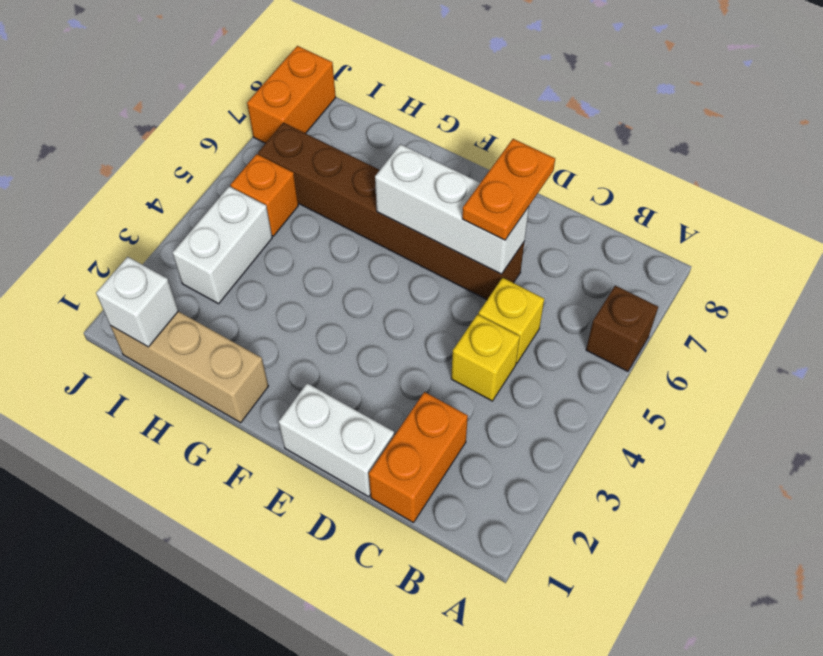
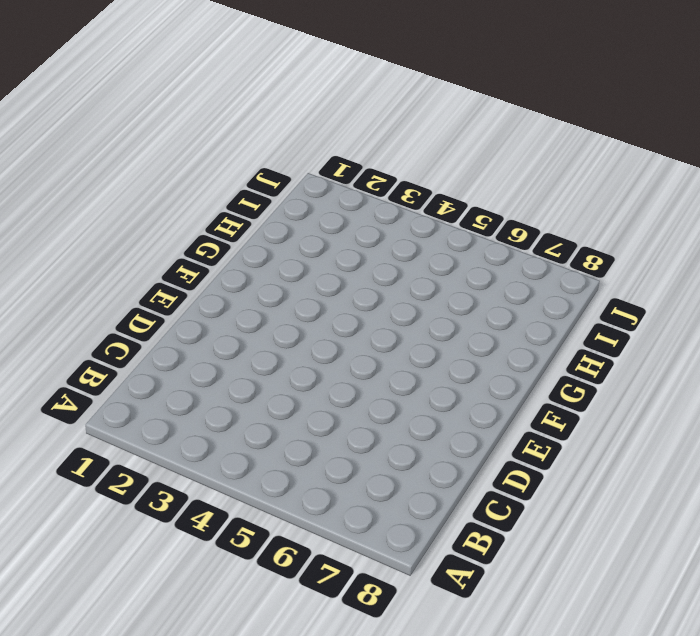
none -> brown brick A6 level 1
none -> orange brick C1:C2 level 1
none -> yellow brick C4 level 1

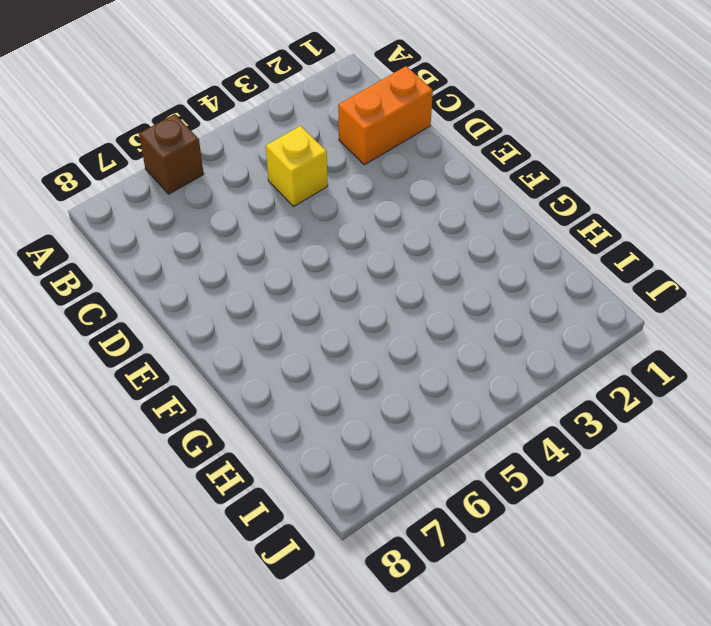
none -> yellow brick C5 level 1
none -> white brick D1:E1 level 1
none -> brown brick D6:I6 level 1

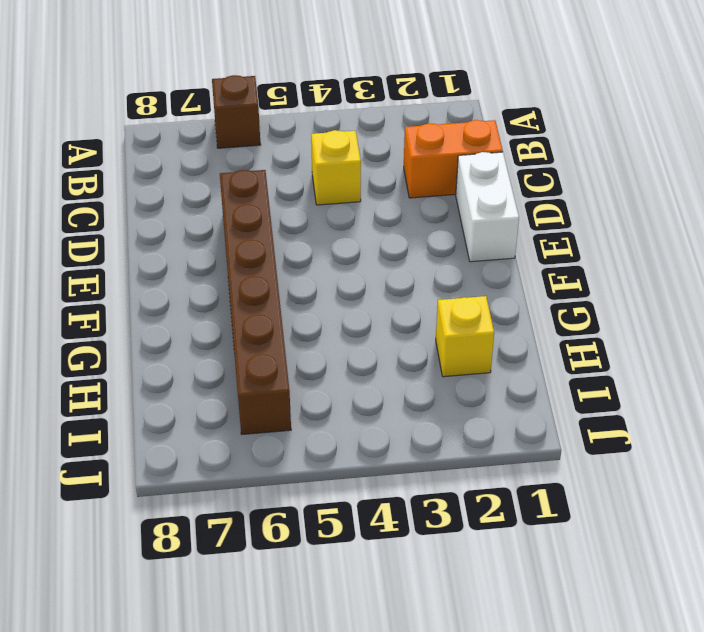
yellow brick H2 level 1 -> yellow brick C5 level 1
none -> tan brick G1:I1 level 1
none -> white brick I3:I4 level 1
none -> orange brick I5 level 1

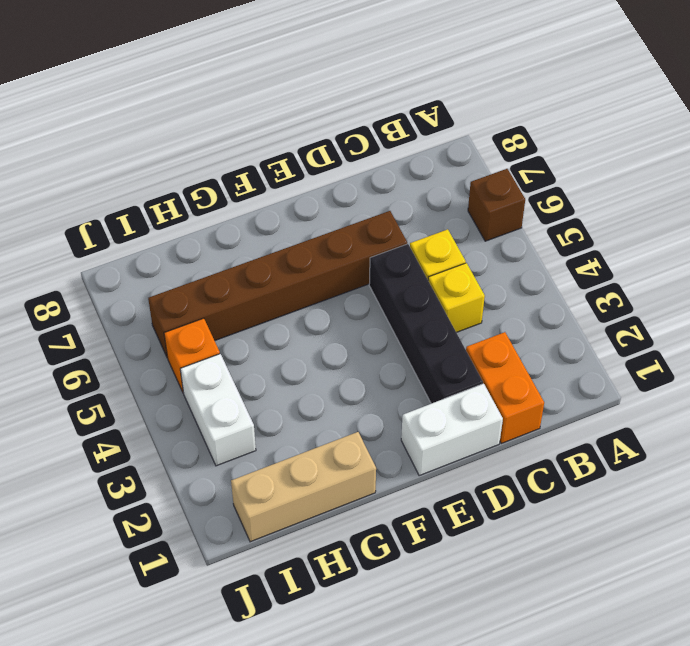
black brick D2:D5 level 1 -> none
none -> orange brick J7:J8 level 1
none -> white brick D6:F6 level 2
none -> white brick I1 level 2

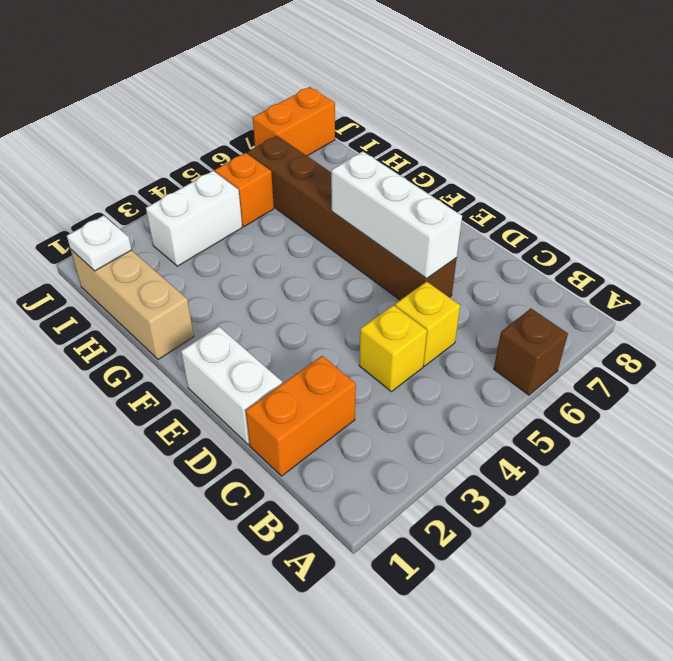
white plate I1 level 2 -> white brick I1 level 2
none -> orange plate D6:D7 level 3

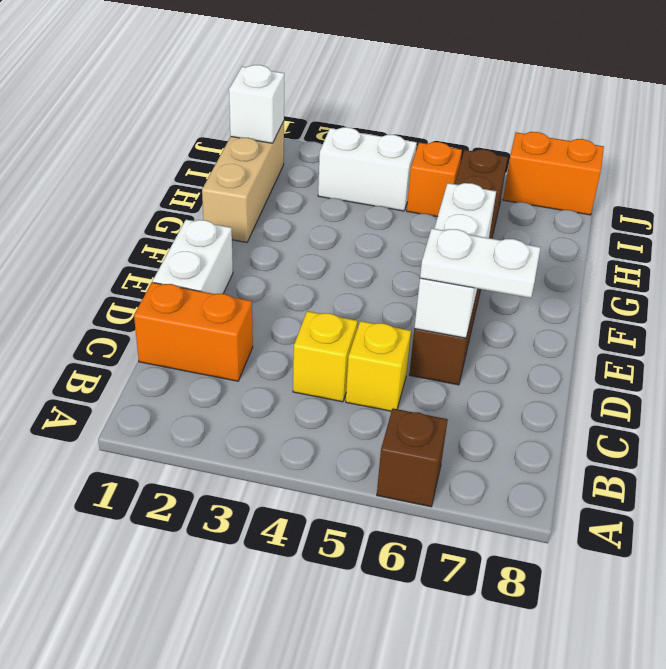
white plate D6:D7 level 3 -> orange plate D6:D7 level 3

